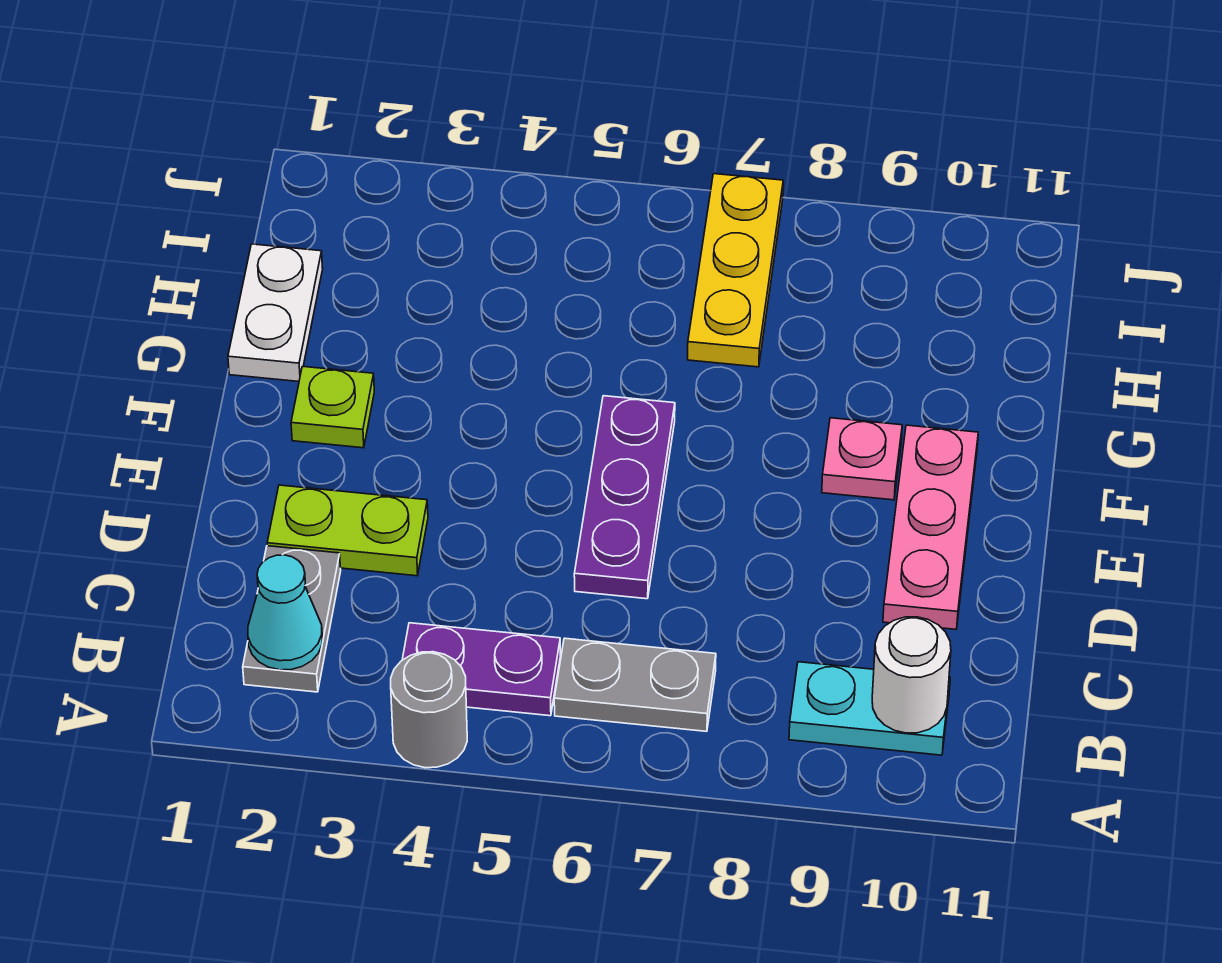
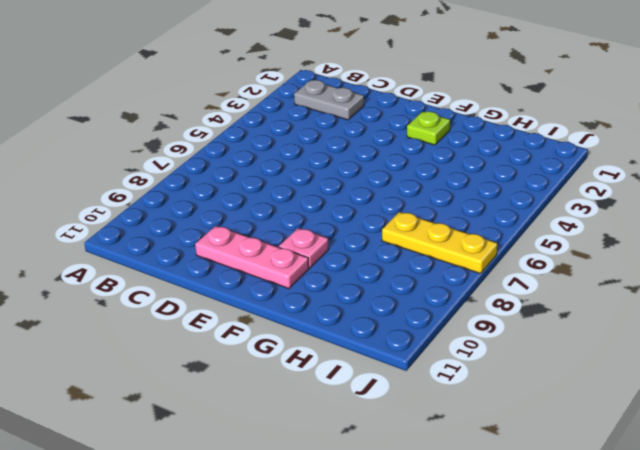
none -> grey round brick A4 level 1
none -> purple plate B4:B5 level 1
none -> grey plate B6:B7 level 1

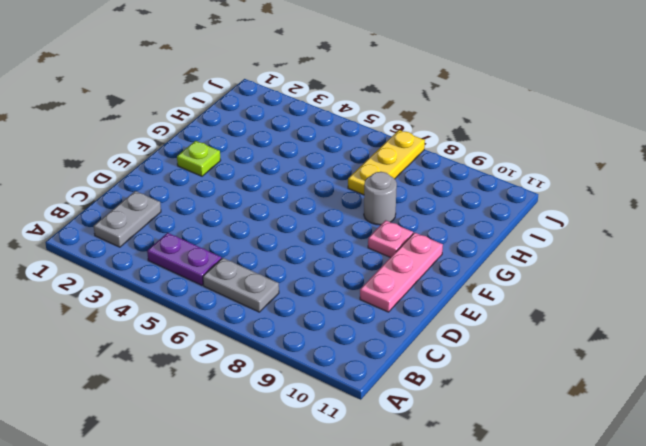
grey round brick G8 level 1 -> grey round brick A4 level 1
none -> cyan plate B9:B10 level 1
none -> lime plate D2:D3 level 1
none -> purple plate D6:F6 level 1

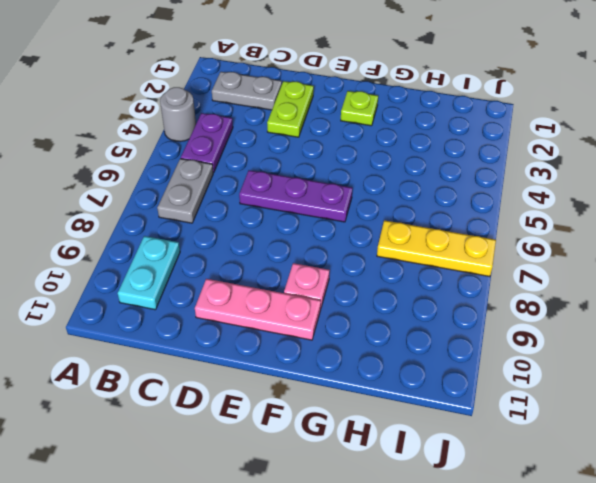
none -> white plate G1:H1 level 1
none -> cyan cone B2 level 2
none -> white round brick B10 level 2

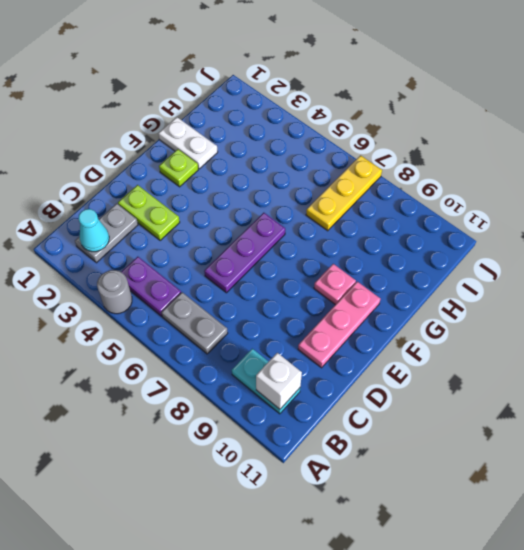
white brick B10 level 2 -> white round brick B10 level 2
white plate G1:G2 level 1 -> white plate G1:H1 level 1

